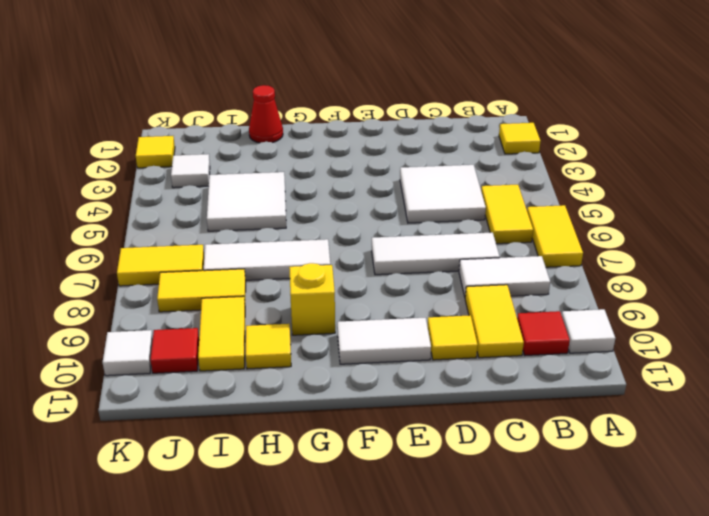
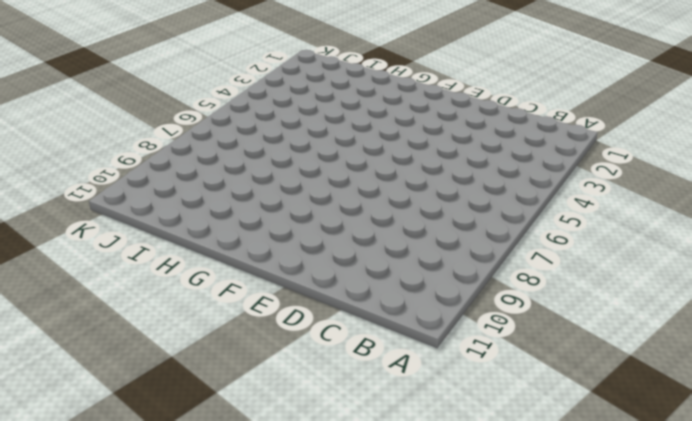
none -> yellow tile A2 level 1
none -> yellow tile A6:A7 level 1
none -> white tile A10 level 1

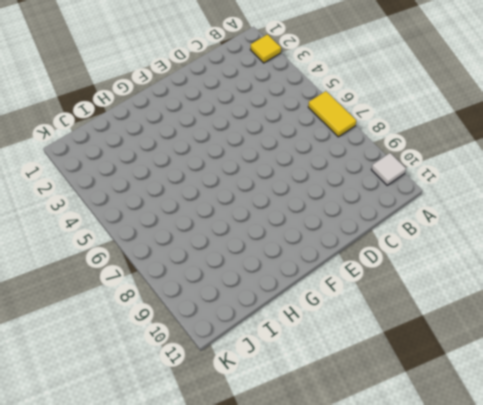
none -> yellow tile B5:B6 level 1
none -> white tile B8:C8 level 1
none -> red tile B10 level 1

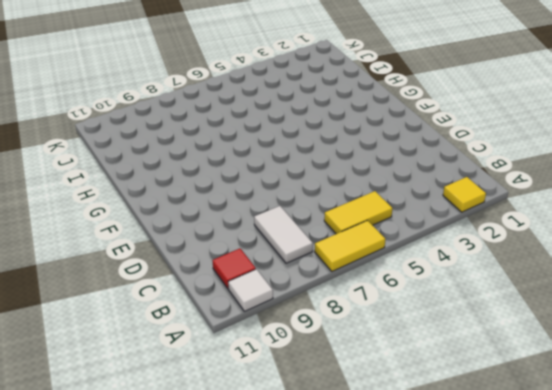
none -> white tile C4:D5 level 1
none -> white tile C7:E7 level 1
none -> yellow tile C9:C10 level 1

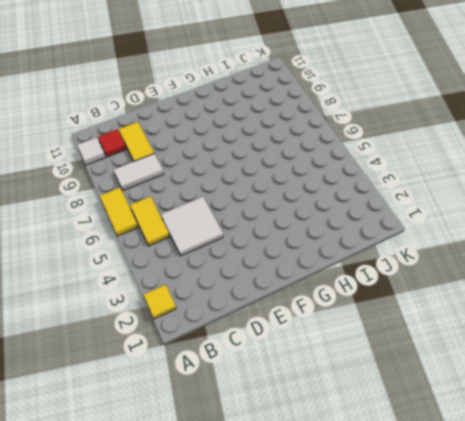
none -> white tile C7:E7 level 1
none -> yellow tile D10 level 1
none -> white tile E10:F10 level 1

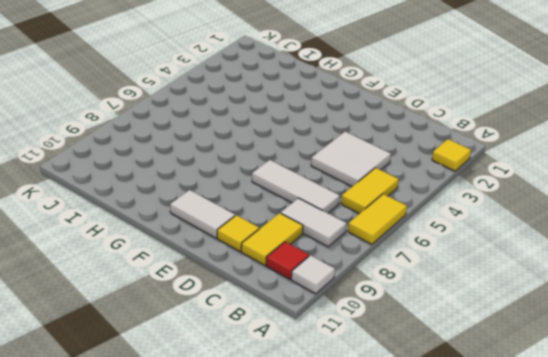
none -> white tile G7:I7 level 1
none -> yellow brick G9 level 1
none -> red cone H1 level 1

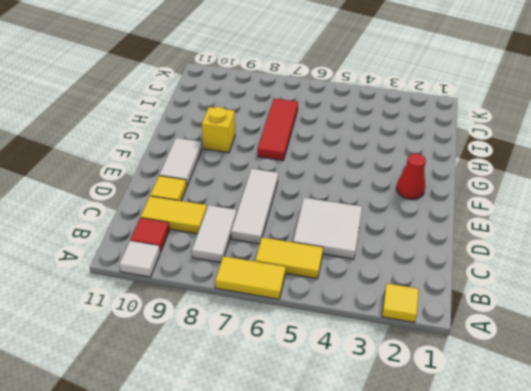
red cone F2 level 1 -> red cone H1 level 1
red tile G7:I7 level 1 -> white tile G7:I7 level 1
none -> white tile H4:I5 level 1
none -> yellow tile H10 level 1
none -> yellow tile I8:J8 level 1

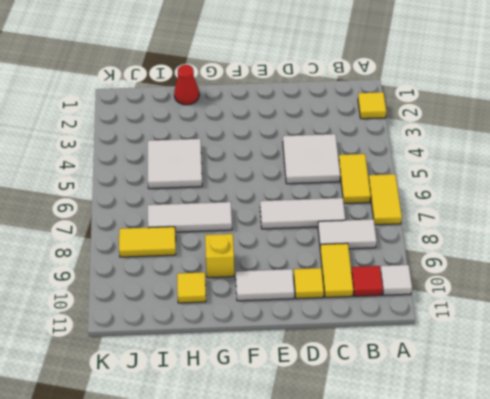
none -> yellow tile I9:I10 level 1
none -> white tile J3 level 1
none -> yellow tile J7:K7 level 1

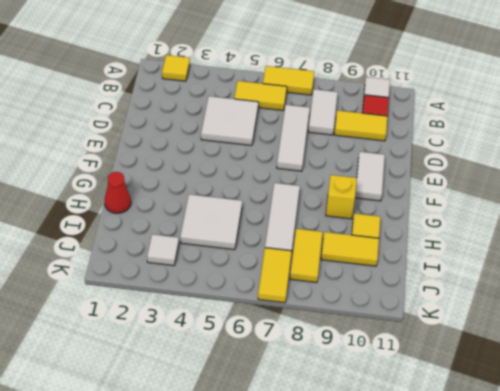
none -> yellow tile D10 level 1
none -> red tile J10 level 1
none -> yellow tile K2 level 1

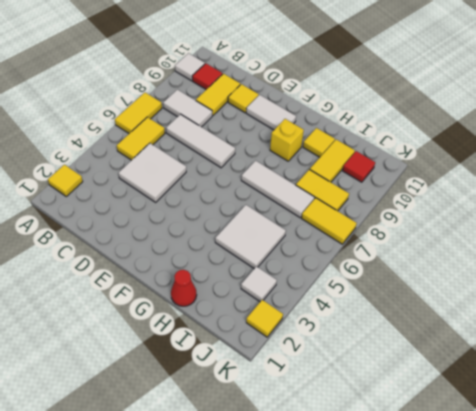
none -> white tile K10 level 1

